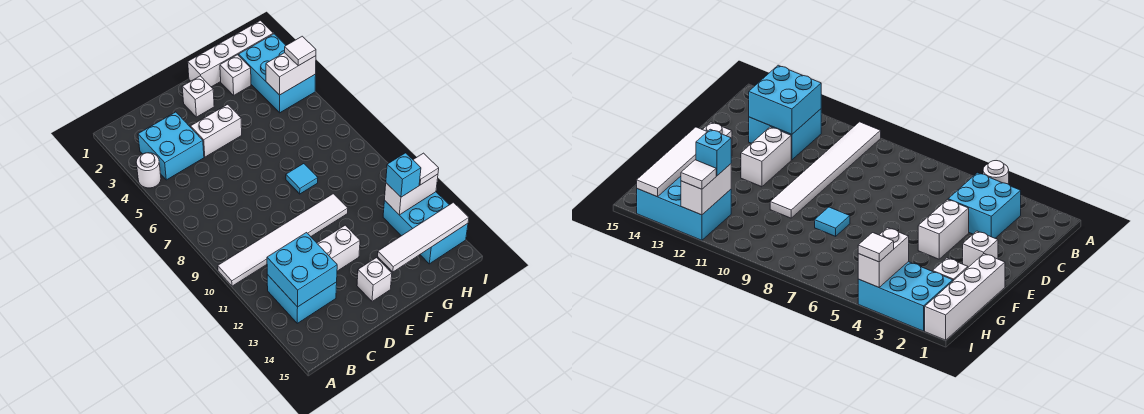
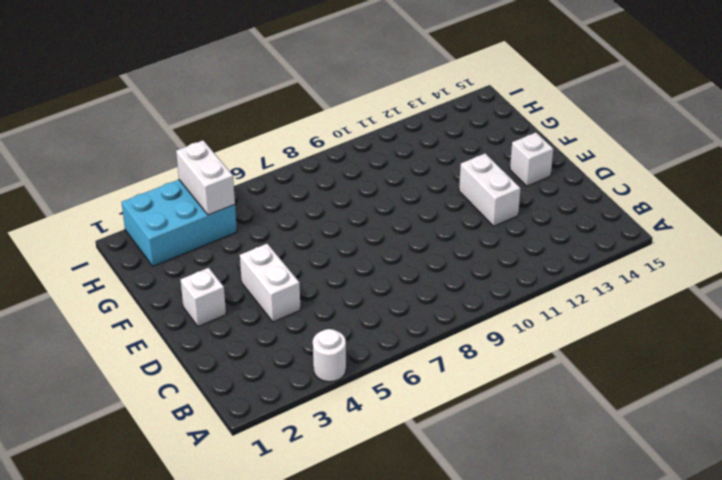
none -> white tile A10:F10 level 1
none -> cyan brick B3:C4 level 1
none -> cyan brick B12:C13 level 1

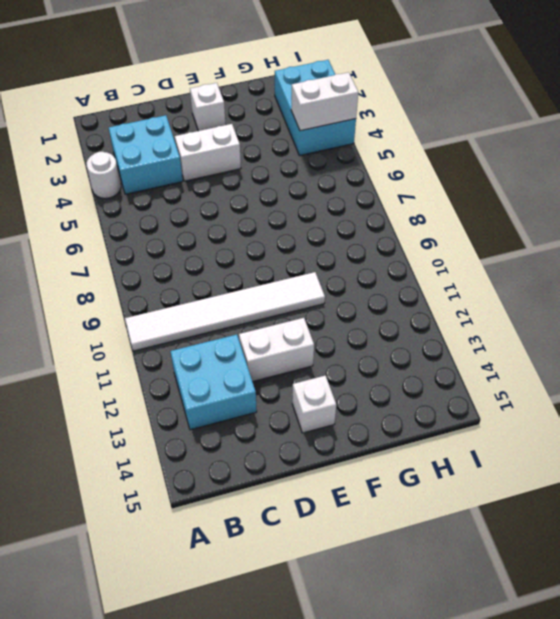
none -> white brick F1:I1 level 1
none -> cyan tile F8 level 1
none -> white brick G2 level 1

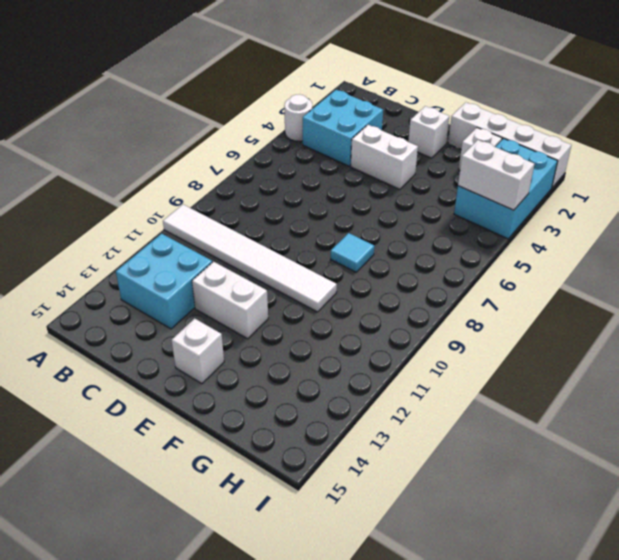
none -> cyan brick H12:I14 level 1
none -> cyan brick B12:C13 level 2
none -> white tile F14:I14 level 2

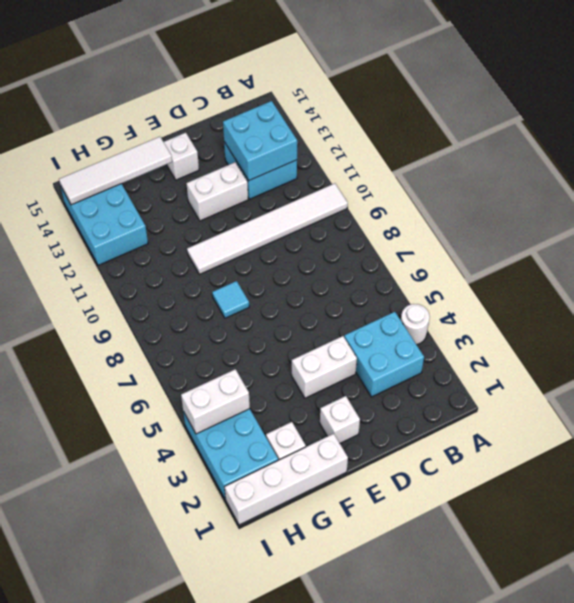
none -> white brick H12:I12 level 2
none -> cyan brick H12 level 3
none -> white tile I4 level 3

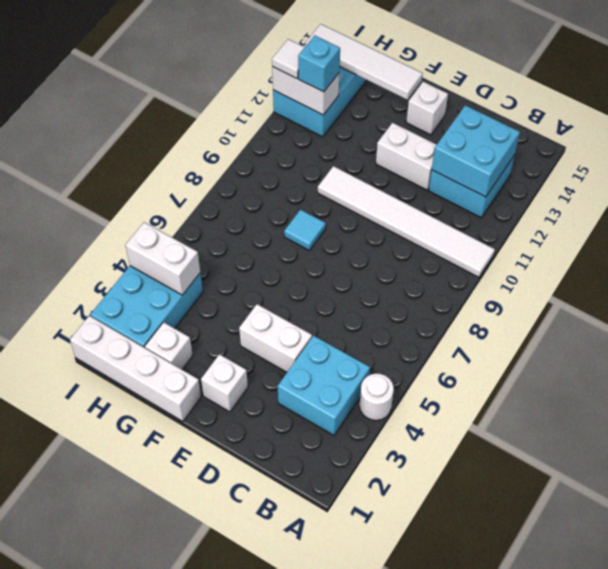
none -> white tile I4 level 3

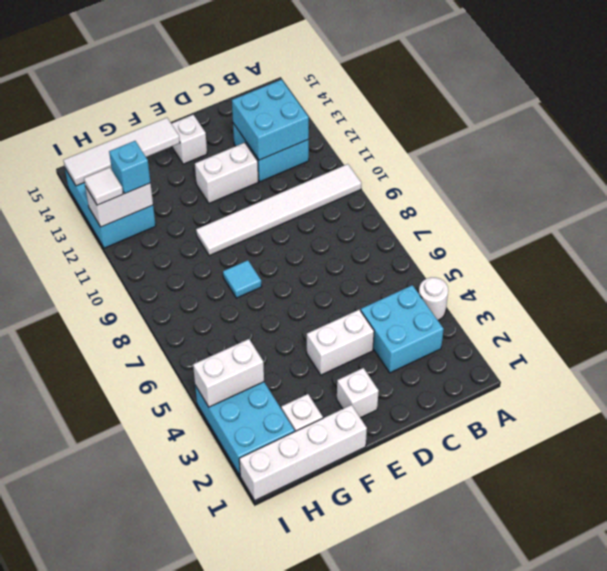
none -> white tile I4 level 3

